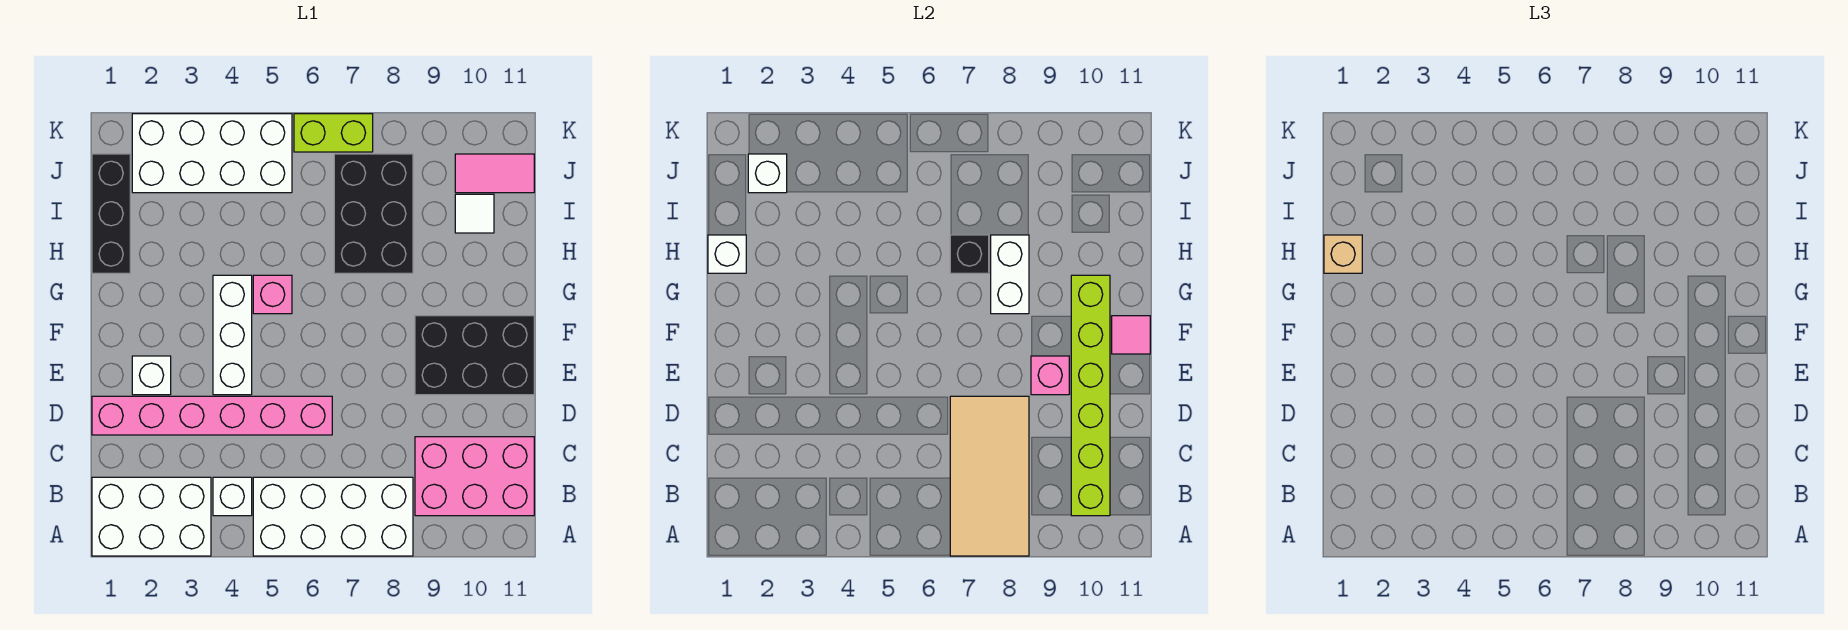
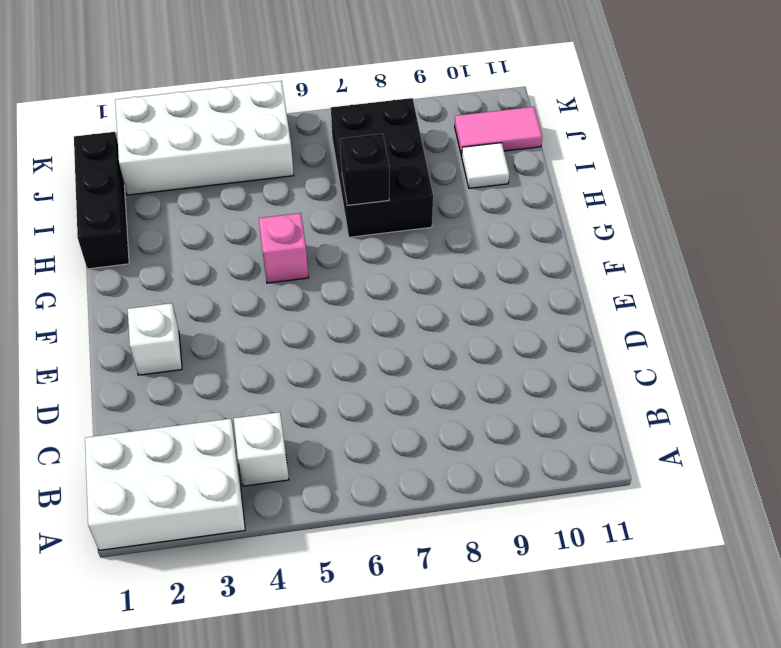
none -> white brick A5:B8 level 1
none -> pink brick B9:C11 level 1
none -> pink brick D1:D6 level 1

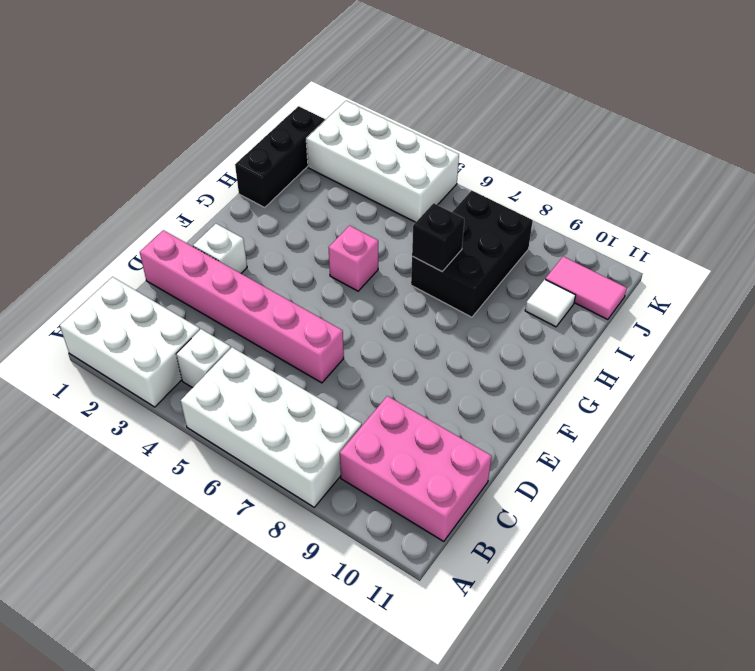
none -> white brick E4:G4 level 1
none -> black brick E9:F11 level 1
none -> lime brick K6:K7 level 1

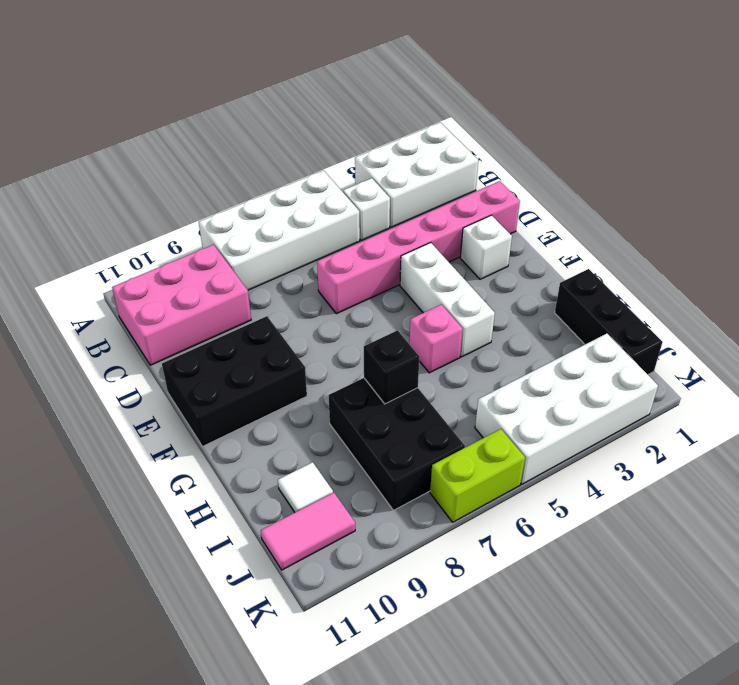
none -> tan tile A7:D8 level 2
none -> lime brick B10:G10 level 2
none -> pink brick E9 level 2

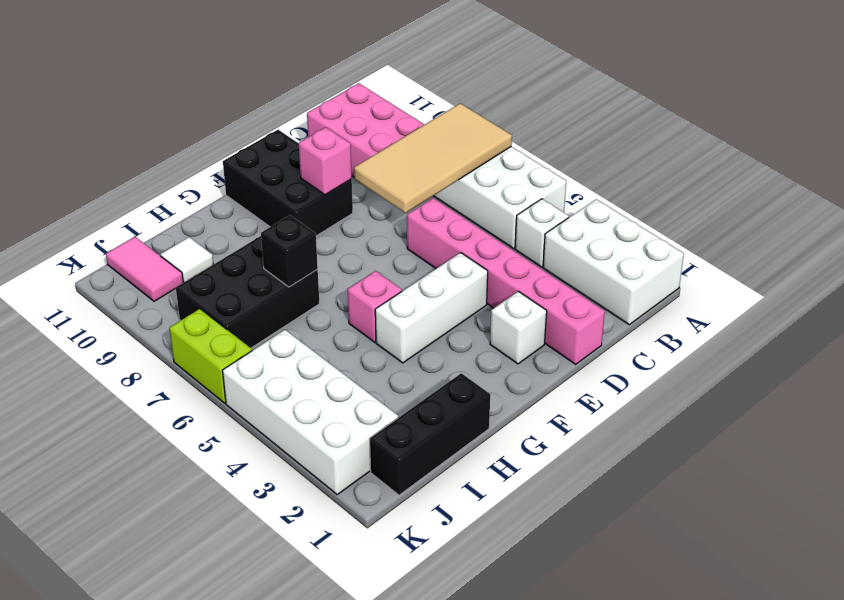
none -> lime brick B10:G10 level 2
none -> pink tile F11 level 2
none -> white brick G8:H8 level 2

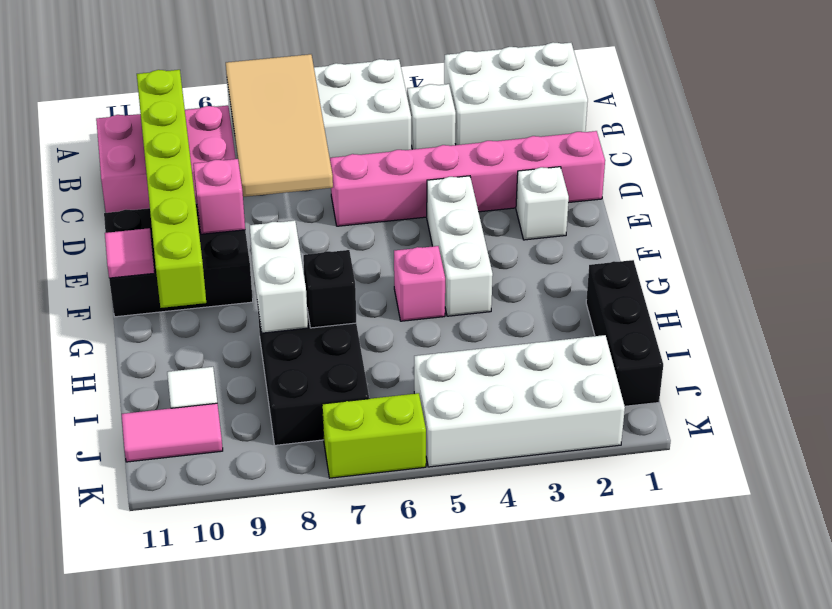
none -> white brick H1 level 2
none -> white brick J2 level 2
none -> tan brick H1 level 3

